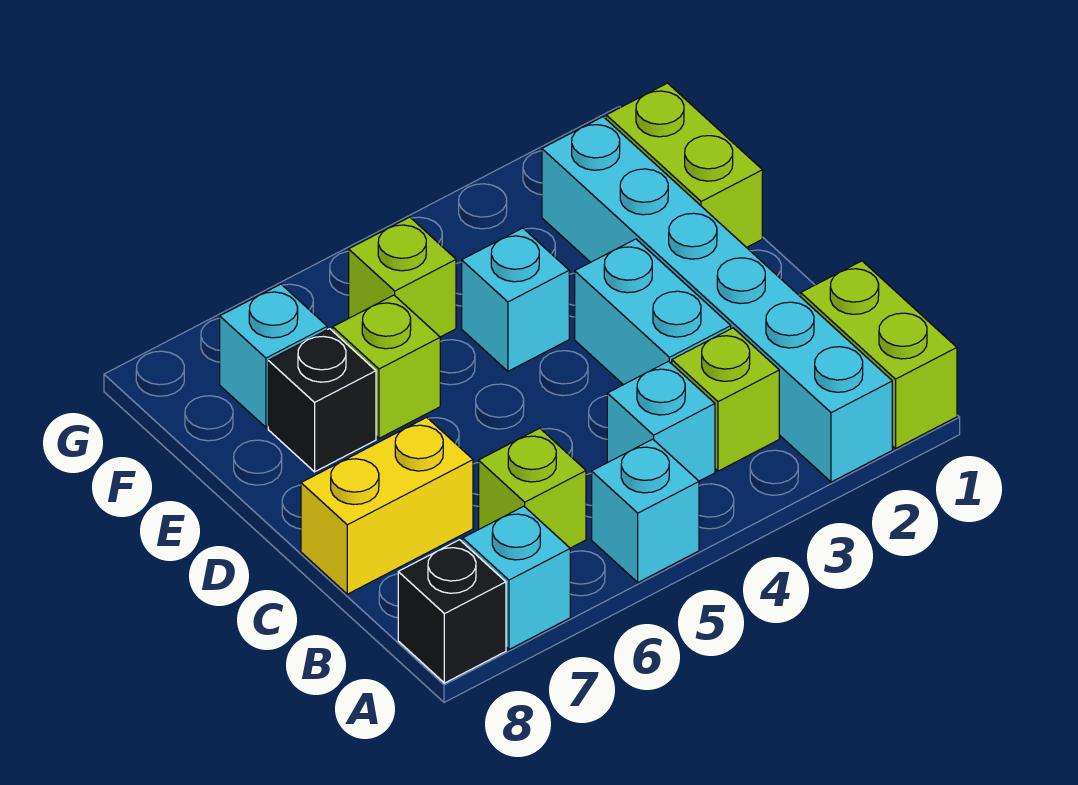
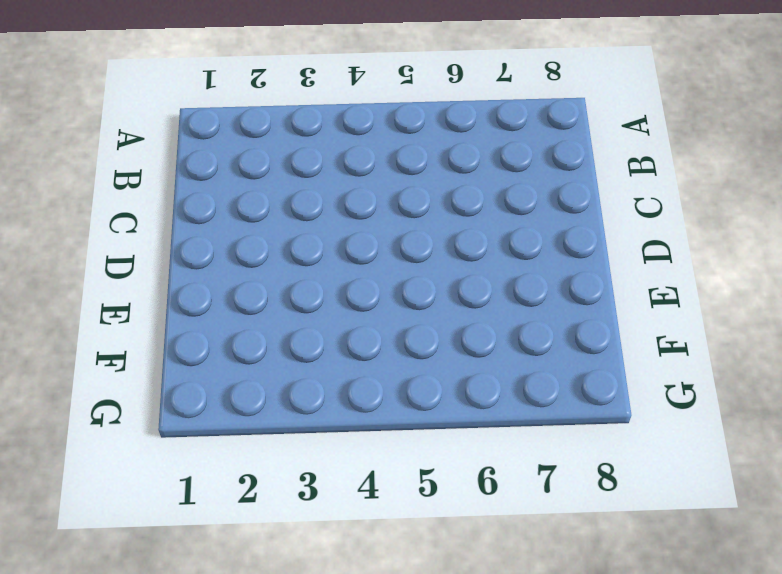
none -> lime brick A1:B1 level 1
none -> cyan brick A2:F2 level 1
none -> cyan brick A5 level 1

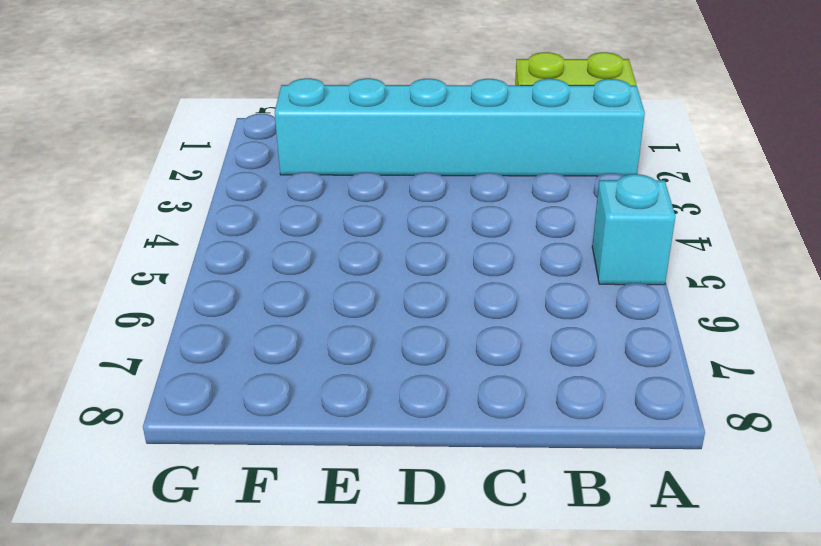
none -> cyan brick A7 level 1
none -> black brick A8 level 1
none -> lime brick B3 level 1

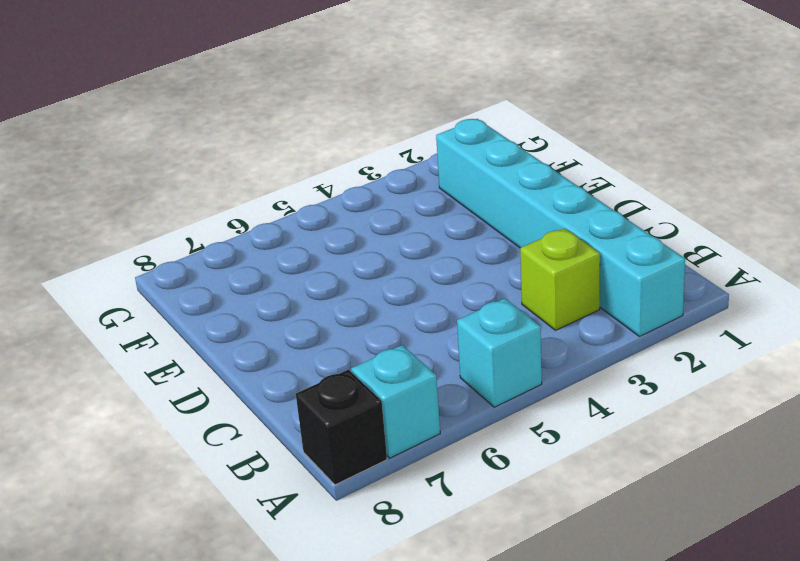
none -> lime brick A1:B1 level 1
none -> cyan brick B4 level 1
none -> lime brick B6 level 1

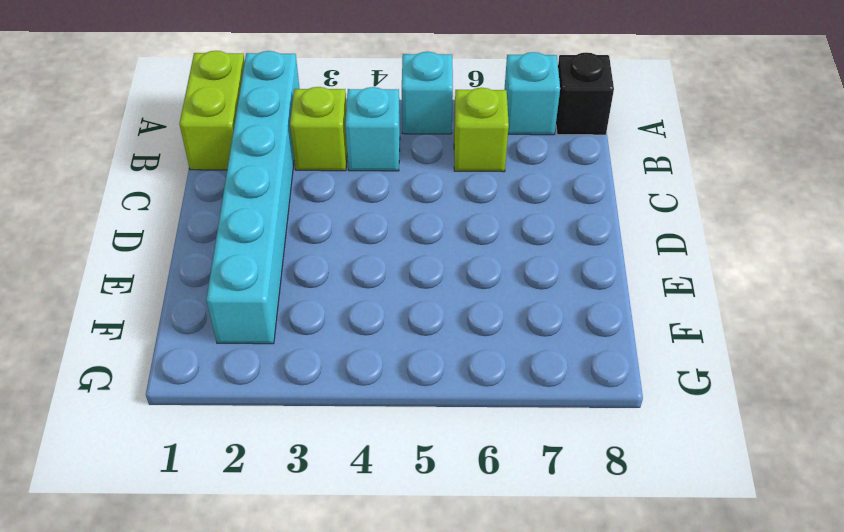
none -> cyan brick C3:D3 level 1
none -> yellow brick C7:C8 level 1
none -> lime brick E1:F1 level 1

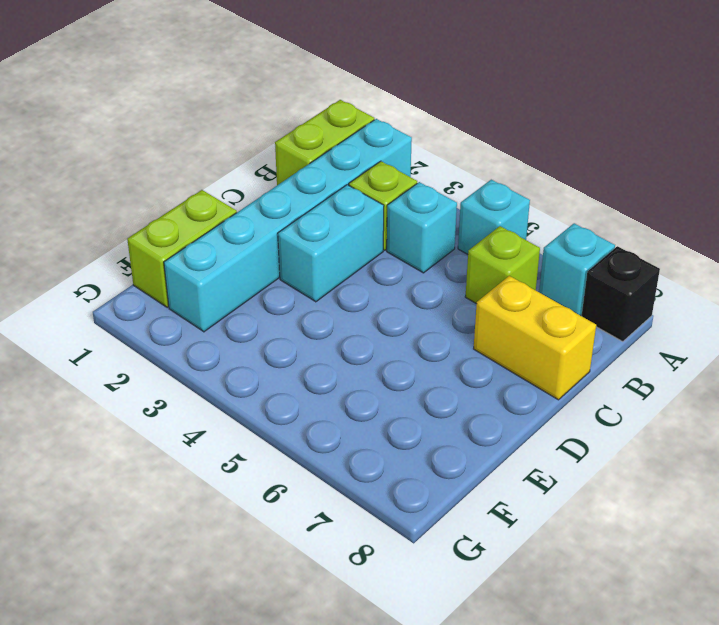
none -> cyan brick E4 level 1
none -> lime brick E6 level 1
none -> black brick E7 level 1

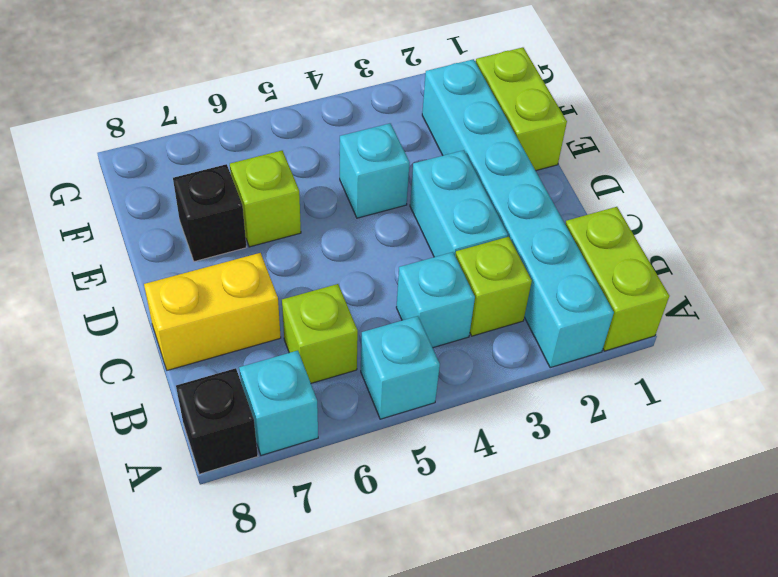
none -> lime brick F5 level 1
none -> cyan brick F7 level 1

